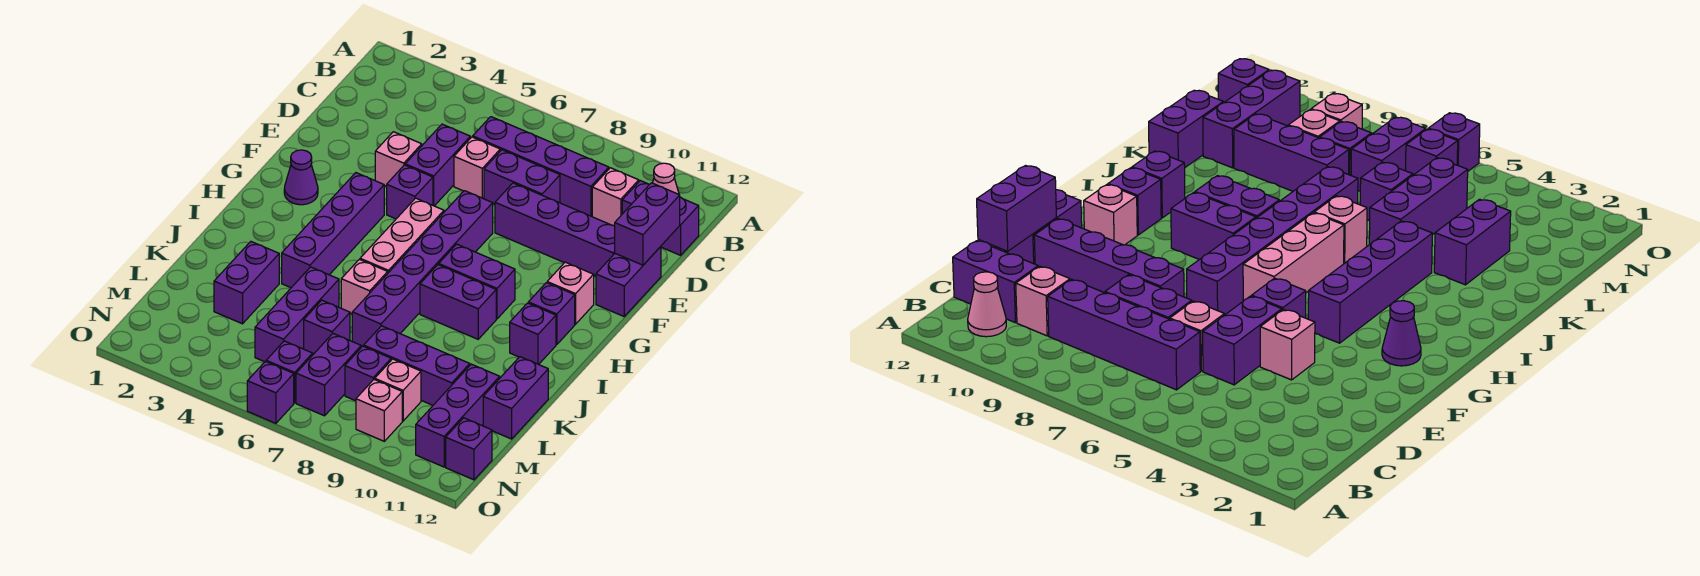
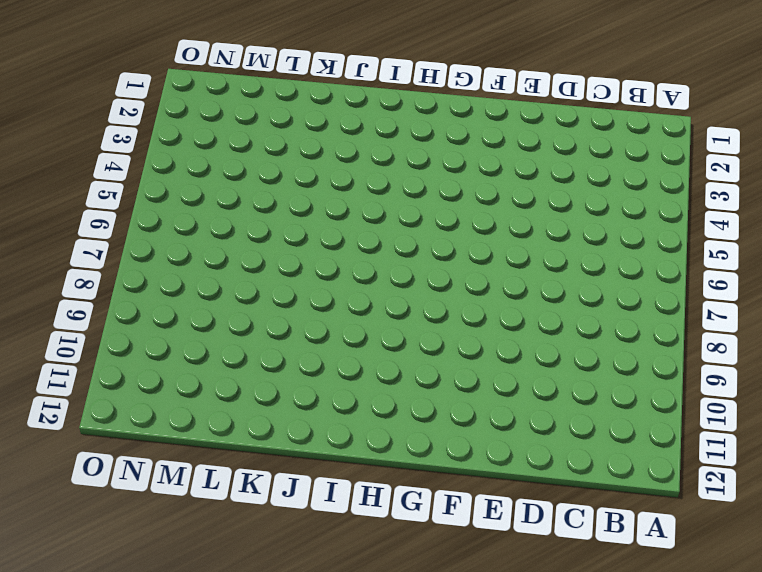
none -> pink cone B11 level 1
none -> purple brick C6:C9 level 1
none -> pink brick C10 level 1
none -> purple brick C11:C12 level 1

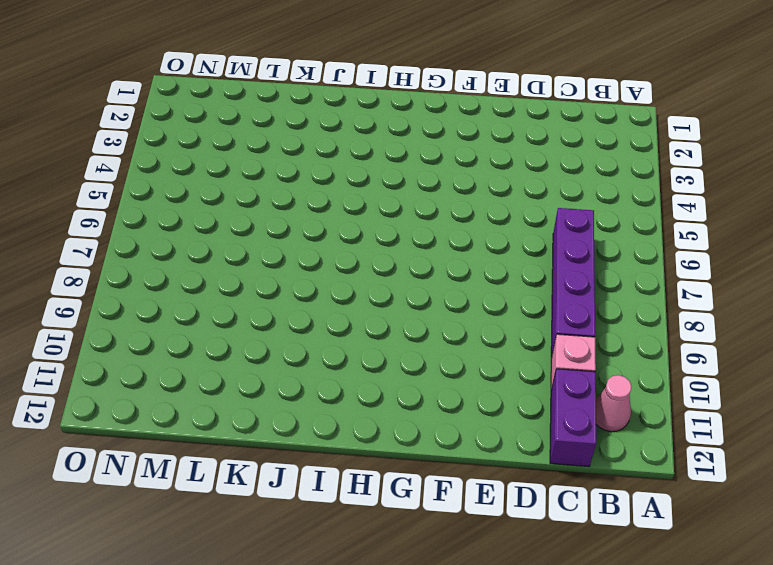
none -> purple brick D5:E5 level 1
none -> pink brick D6 level 1
none -> purple brick D7:D8 level 1
none -> pink brick E4 level 1

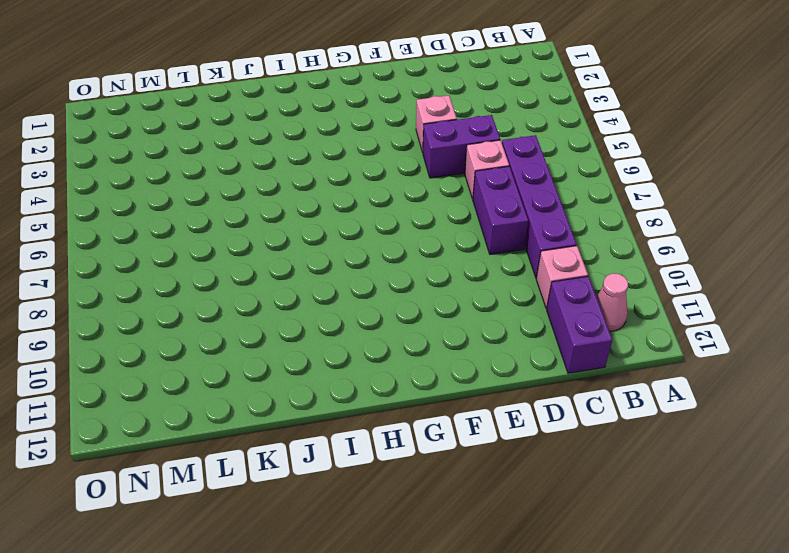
none -> purple brick E8:E11 level 1
none -> purple brick E12:F12 level 1
none -> purple brick F5 level 1
none -> purple brick F7:K7 level 1

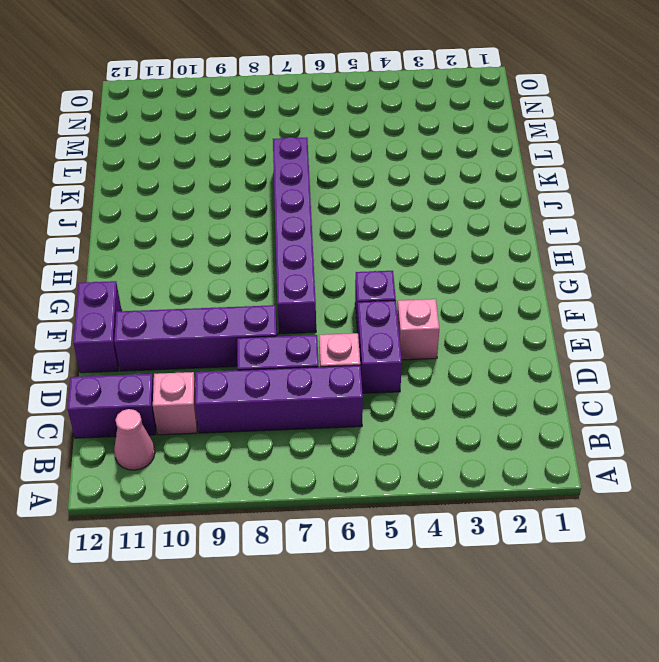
none -> purple cone G2 level 1
none -> purple brick G4:J4 level 1
none -> pink brick G6:I6 level 1
none -> pink brick G11 level 1

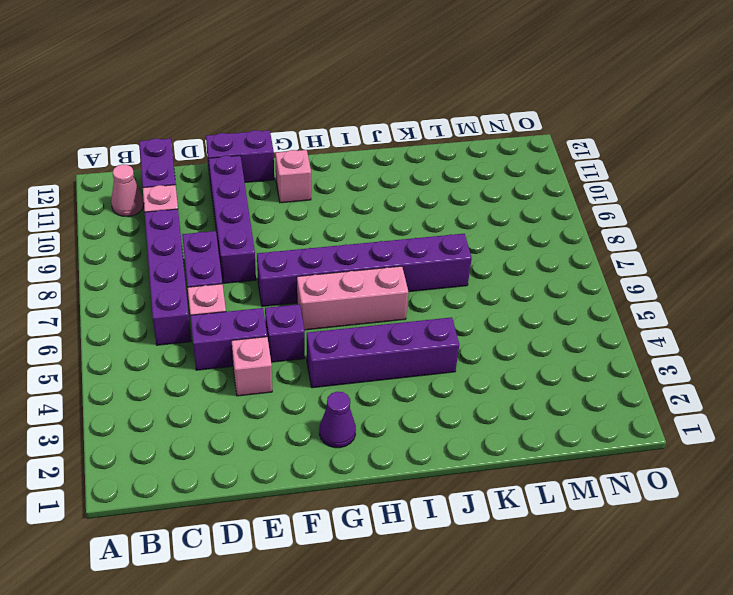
none -> purple brick H8:H9 level 1
none -> purple brick H11 level 1
none -> purple brick I8:I9 level 1
none -> purple brick I11 level 1

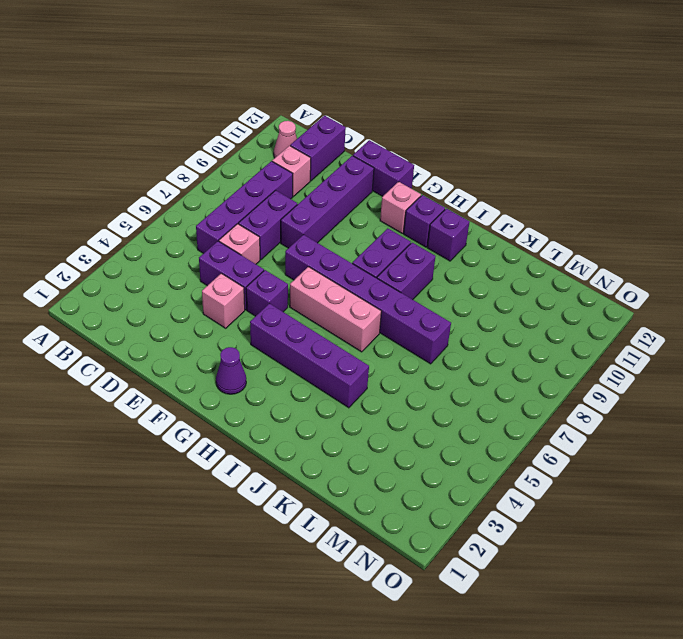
none -> pink brick J6 level 1
none -> purple brick K3:L3 level 1
none -> purple brick K5:M5 level 1
none -> purple brick K12:L12 level 1

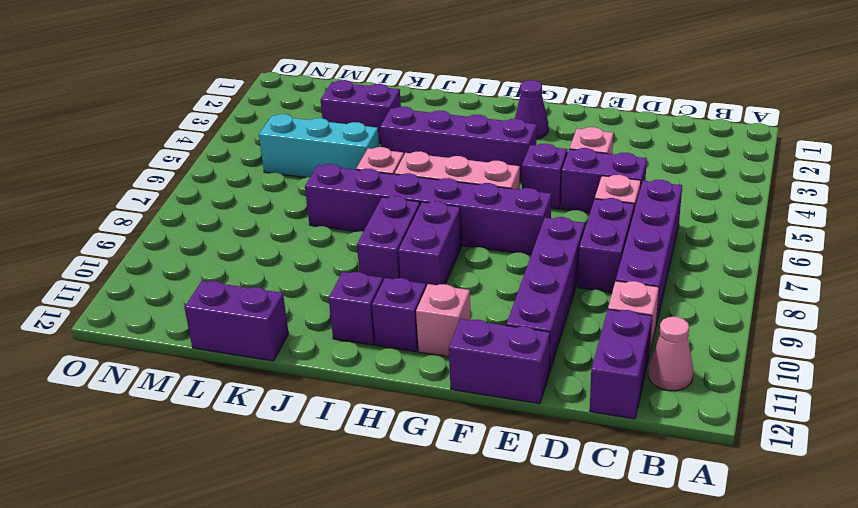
cyan brick K5:M5 level 1 -> purple brick K5:M5 level 1
none -> purple brick L6 level 1
none -> purple brick L8:L10 level 1
none -> purple brick L11:N11 level 1
none -> purple brick M7:N7 level 1

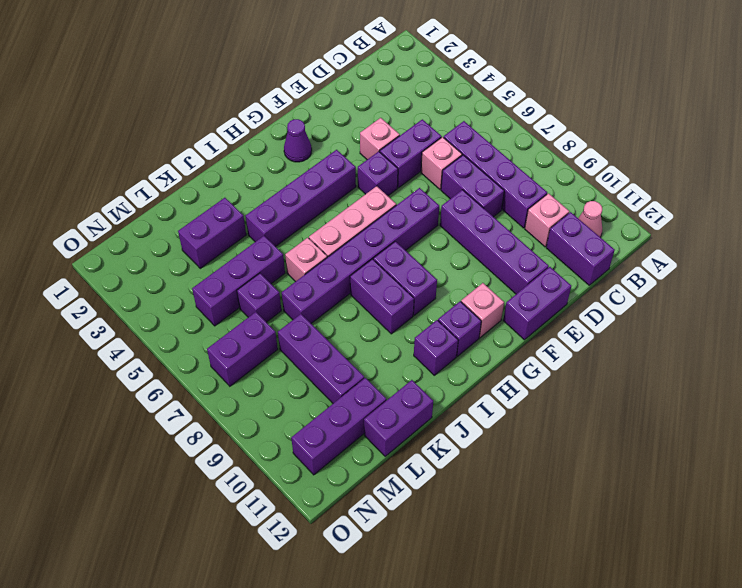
none -> purple brick M8 level 1
none -> pink brick M9 level 1
none -> purple brick N6 level 1
none -> pink brick N9 level 1

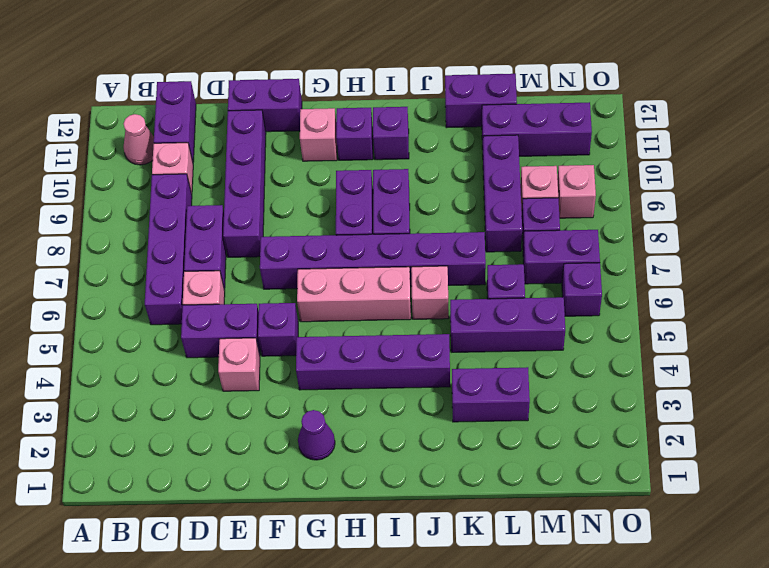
none -> purple brick N12 level 1
none -> purple brick O6 level 1
none -> purple brick D12:E12 level 2

